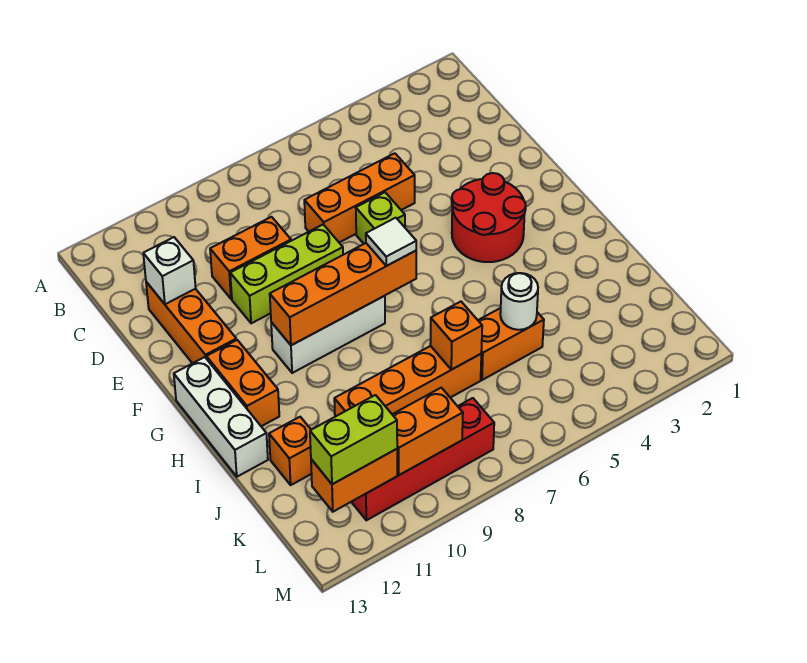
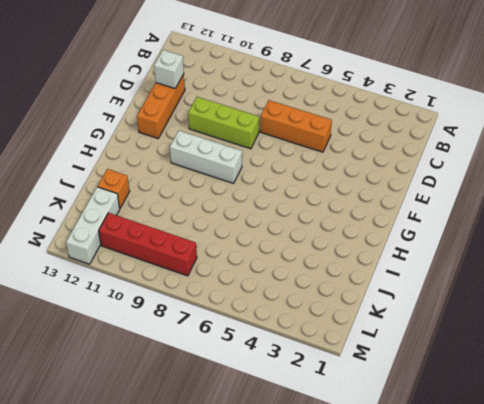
white brick K12:M12 level 1 -> white brick G13:I13 level 1
none -> orange brick D9:D10 level 1
none -> lime brick E6 level 1
none -> red round brick F3:G4 level 1

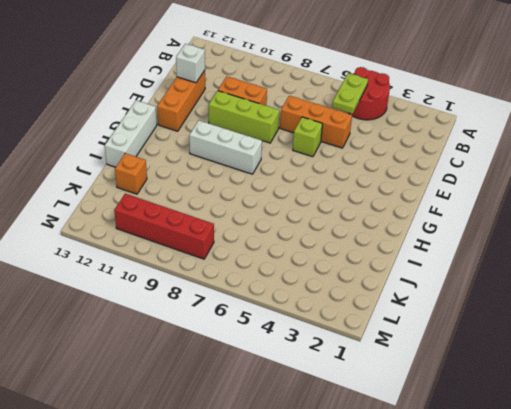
red round brick A4:B5 level 1 -> red round brick F3:G4 level 1
lime plate B5:C5 level 2 -> none
none -> orange brick G12:H12 level 1
none -> orange brick J5:J6 level 1
none -> orange brick J7:J10 level 1

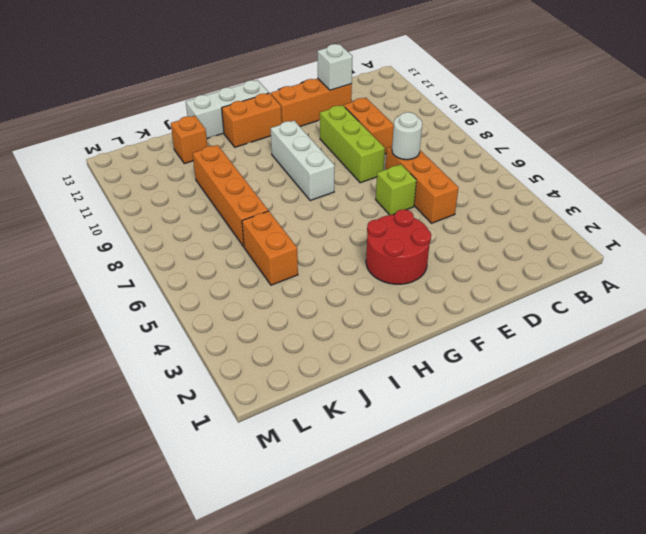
white round brick D7 level 2 -> white round brick J5 level 2
none -> red brick L8:L11 level 1
none -> orange brick G7:G10 level 2
none -> orange brick J7 level 2

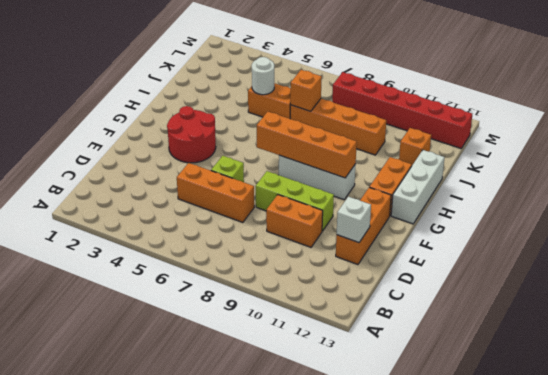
red brick L8:L13 level 1 -> red brick L8:L11 level 1
none -> orange brick L9:L10 level 2
none -> orange brick L11:L12 level 2
none -> white tile G7 level 3

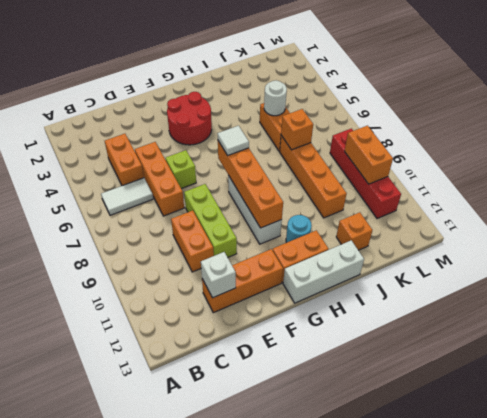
white tile B6:C6 level 1 -> none
orange brick C4:C5 level 1 -> orange brick L11:L12 level 2
cyan round brick H11 level 1 -> none
none -> lime brick L11:L12 level 3

